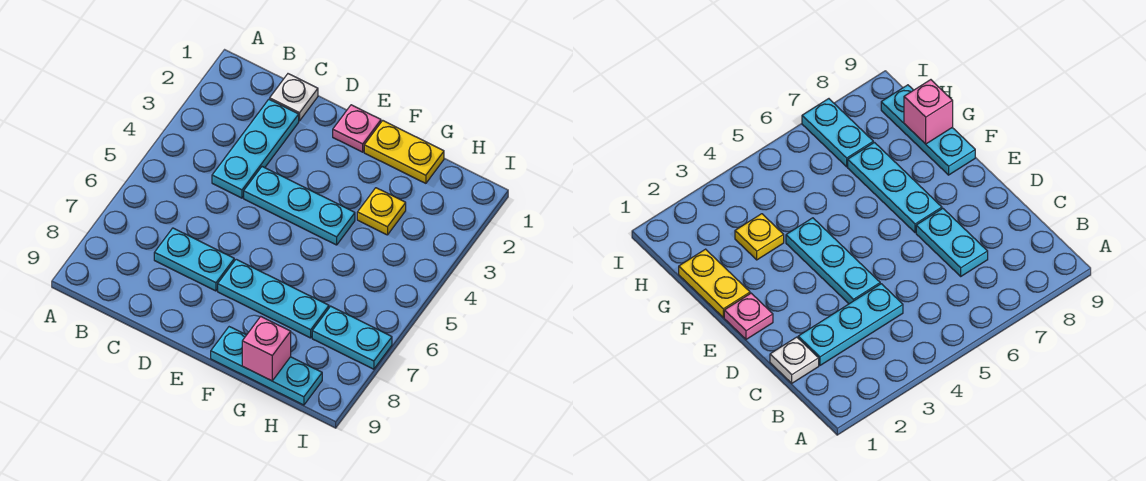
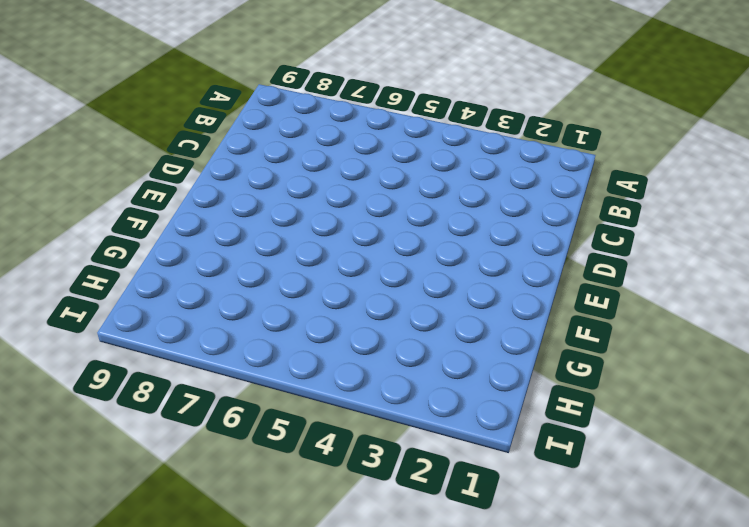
none -> white plate C1 level 1
none -> cyan plate C2:C4 level 1

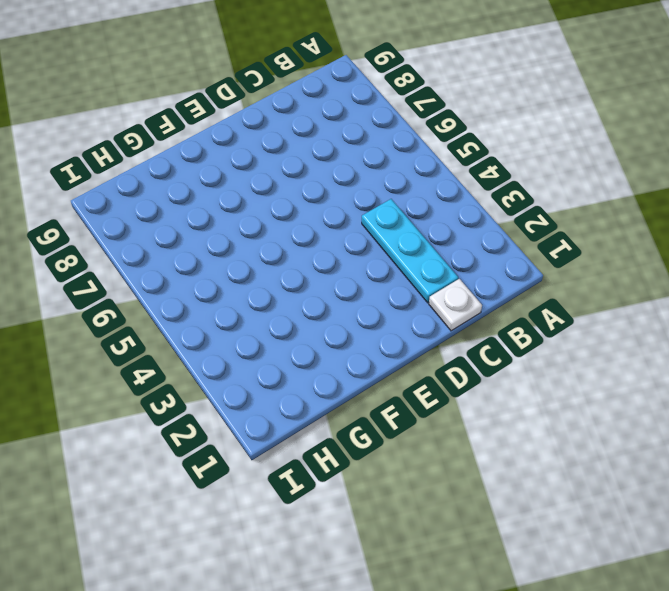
none -> cyan plate C7:D7 level 1
none -> cyan plate D4:F4 level 1

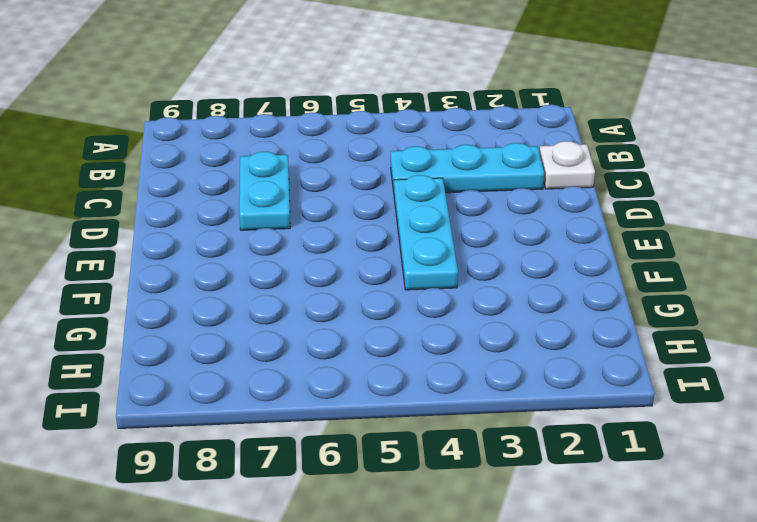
none -> pink plate E1 level 1
none -> cyan plate E7:G7 level 1

